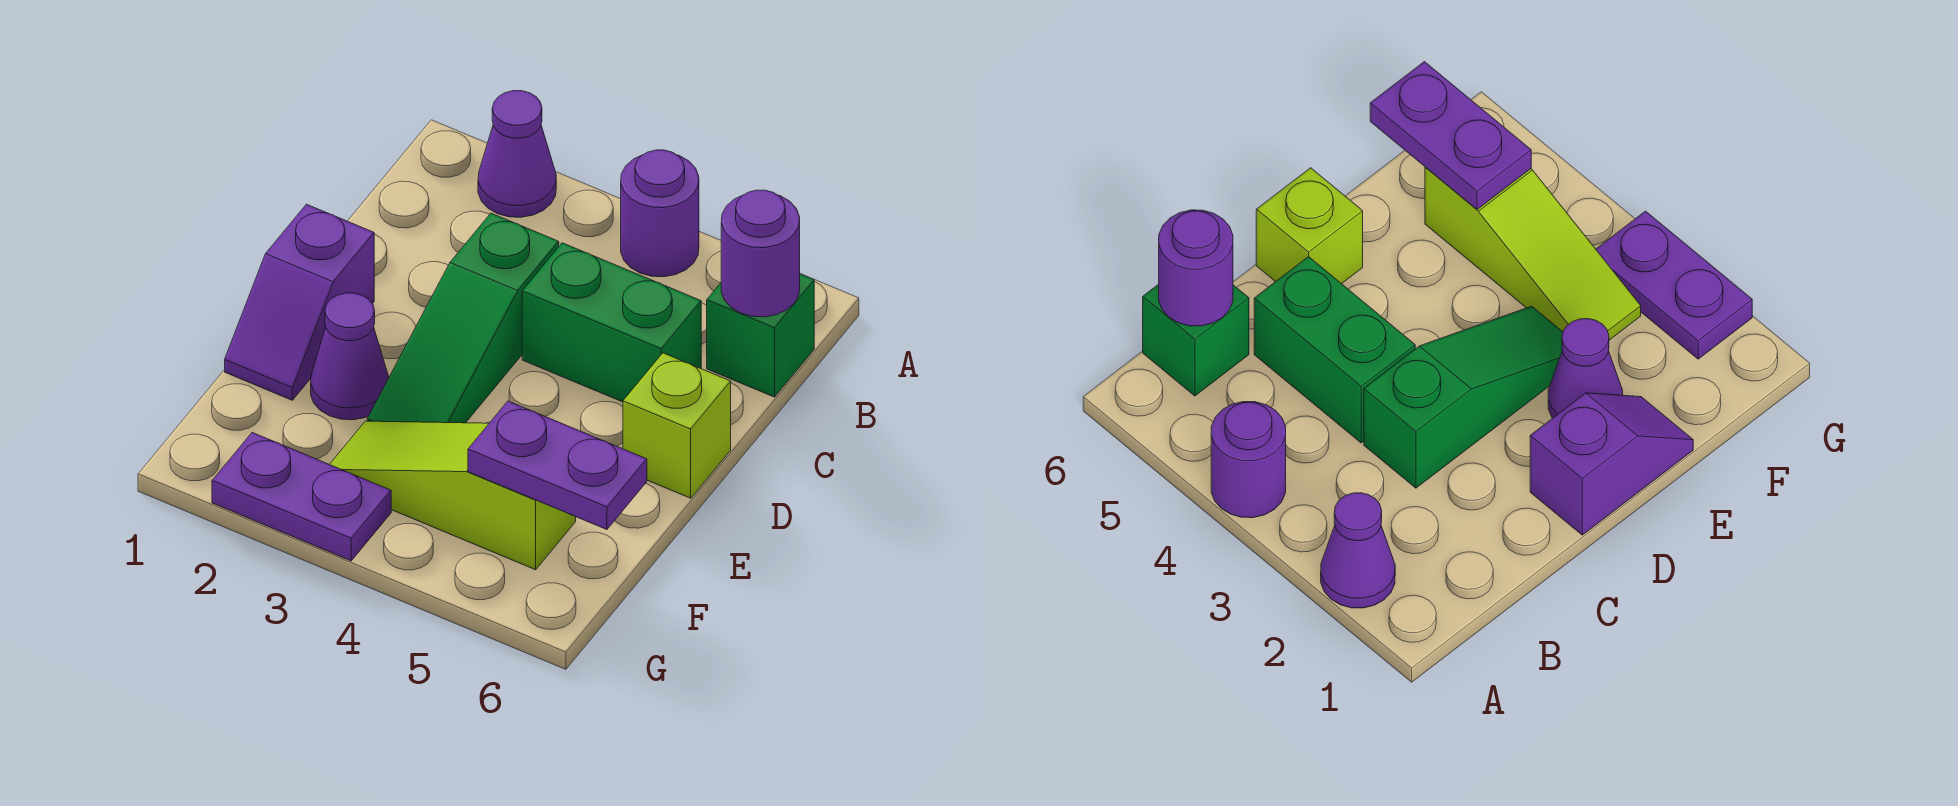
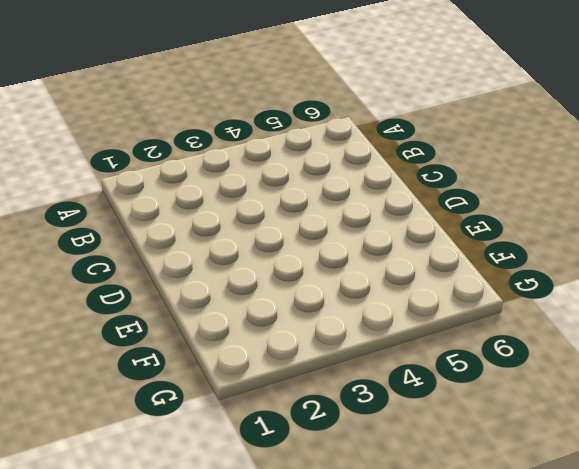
none -> purple cone A2 level 1
none -> purple round brick A4 level 1
none -> green brick B6 level 1

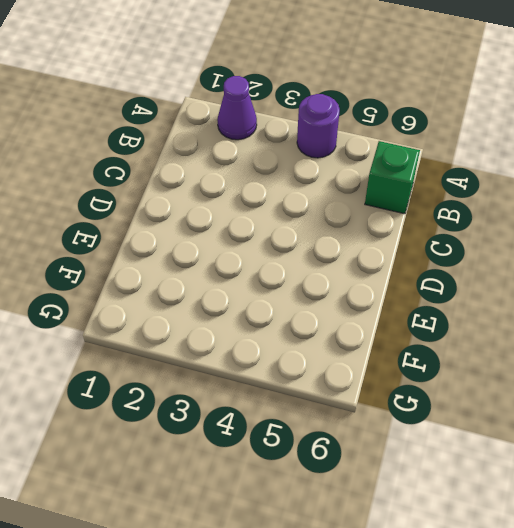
none -> green slope C3:E3 level 1 top C
none -> green brick C4:C5 level 1
none -> purple slope D1:E1 level 1 top D

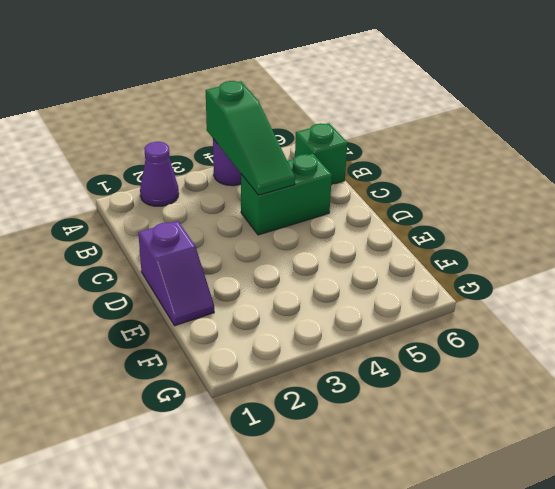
green slope A4:C4 level 2 top A -> green slope C3:E3 level 1 top C
none -> lime brick D6 level 1
none -> purple cone E2 level 1
none -> lime slope F3:F5 level 1 top 5

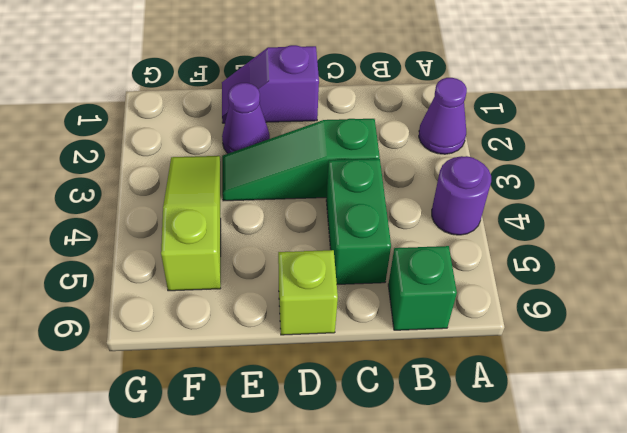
none -> purple plate G2:G3 level 1
none -> purple round brick B6 level 2
none -> purple plate F5:F6 level 2

